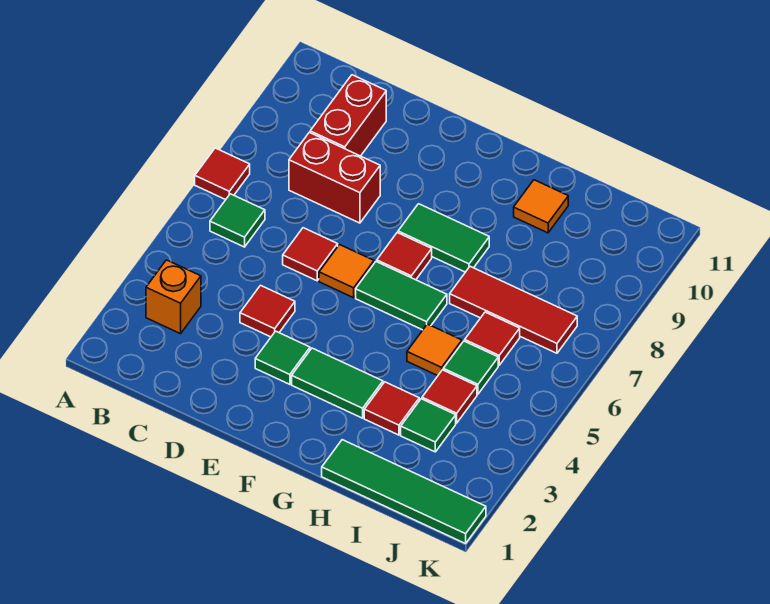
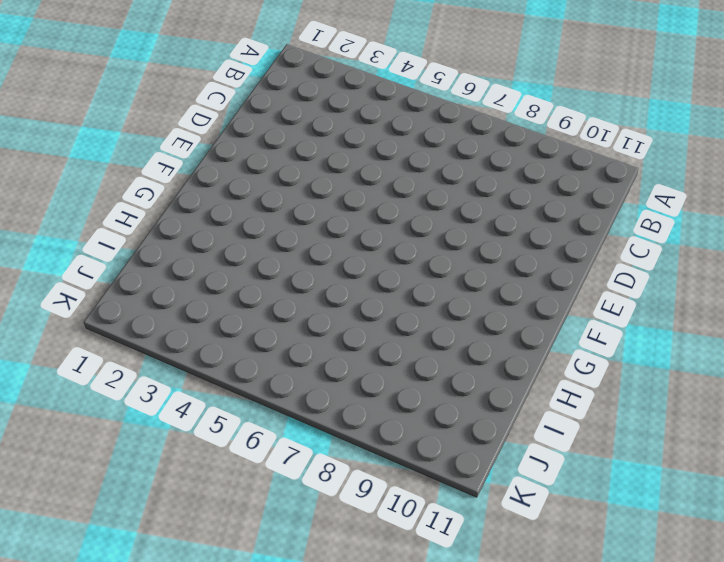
none -> red tile A7 level 1
none -> orange brick B3 level 1
none -> green tile B6 level 1

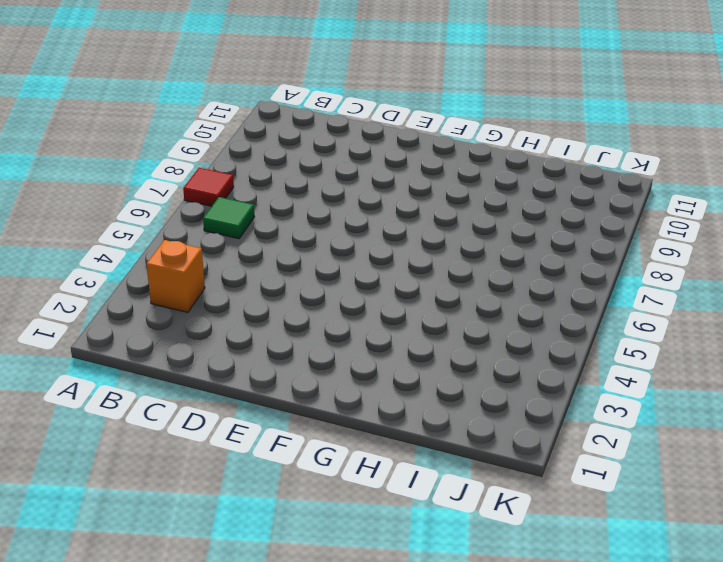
none -> red brick C8:D8 level 1
none -> red brick C9:C10 level 1
none -> red tile D4 level 1

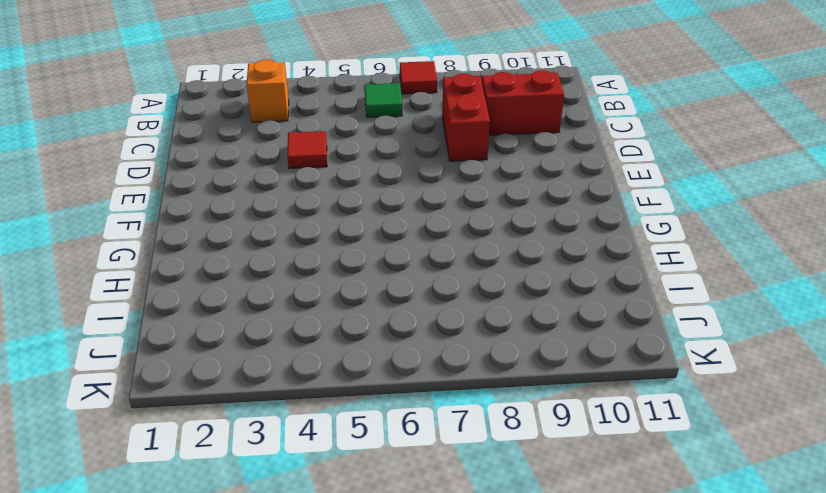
none -> red tile D6 level 1
none -> green tile E3 level 1
none -> orange tile E6 level 1

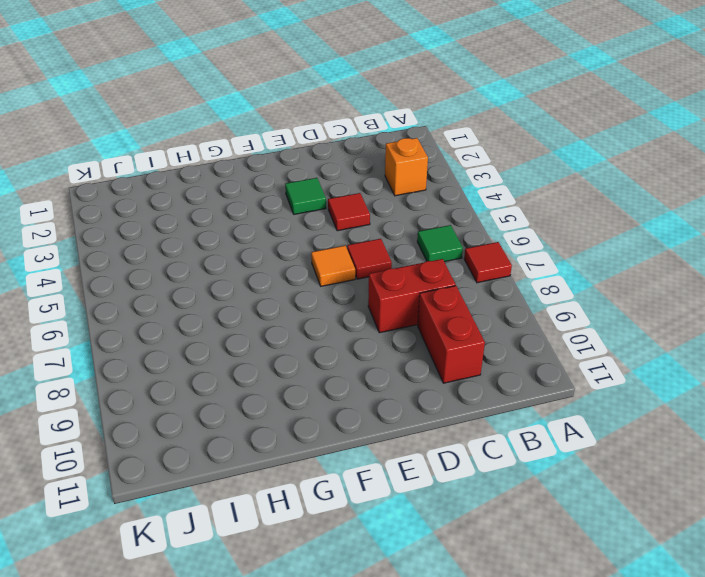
none -> green tile F3:G3 level 1
none -> green tile F6:G6 level 1
none -> red tile F7 level 1

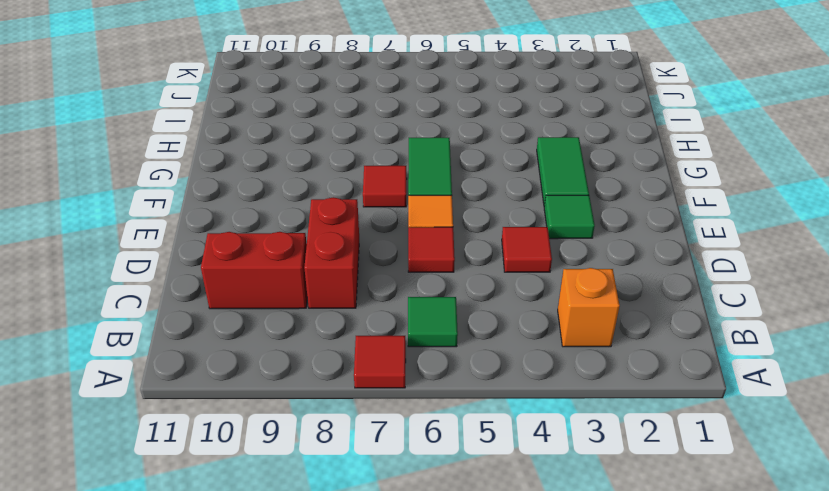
none -> green tile F8:G8 level 1
none -> green tile H1:K1 level 1
none -> red tile H3 level 1

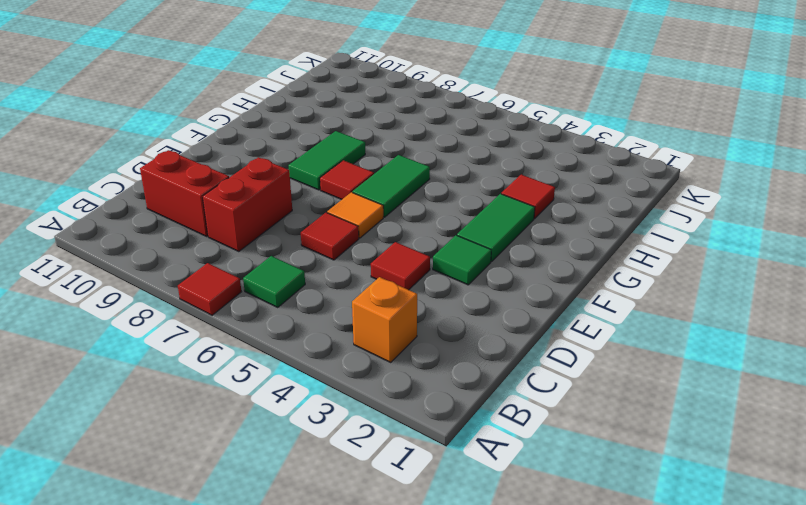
none -> green tile H1:K1 level 1
none -> orange tile H5 level 1
none -> red tile H7:J7 level 1

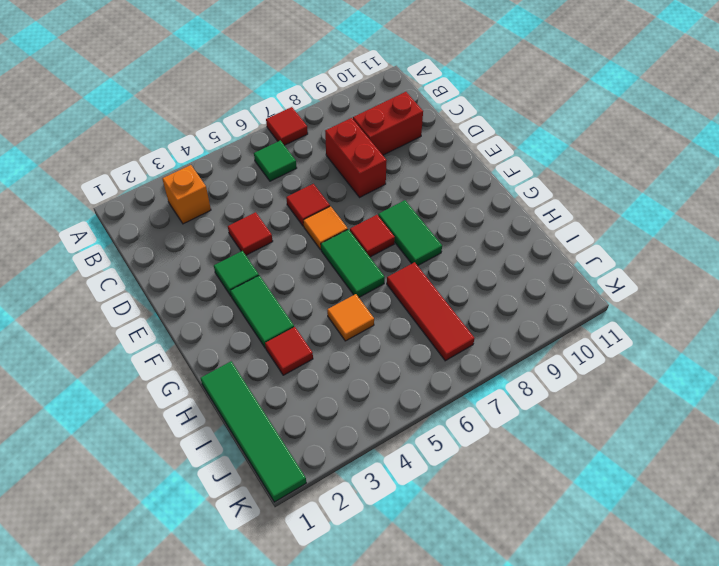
none -> orange tile H10 level 1
none -> green tile I3 level 1
none -> red tile I4 level 1

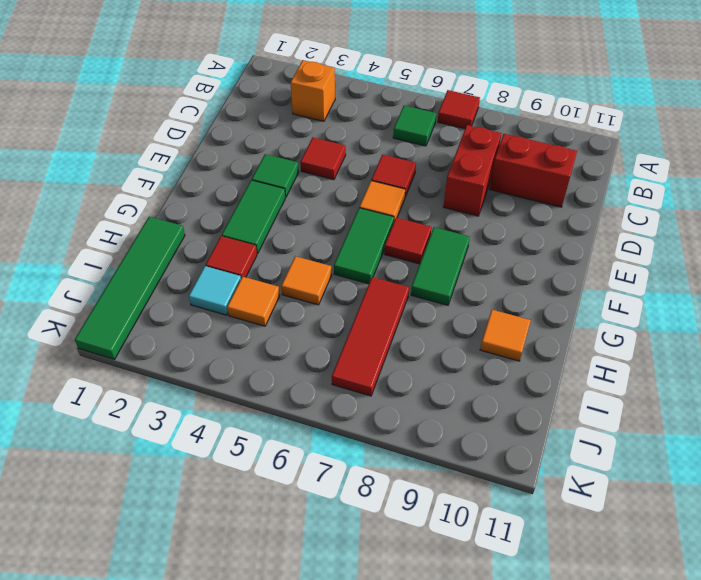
cyan tile I3 level 1 -> green tile I3 level 1
orange tile I4 level 1 -> red tile I4 level 1
none -> green tile I5 level 1
none -> red tile I6 level 1

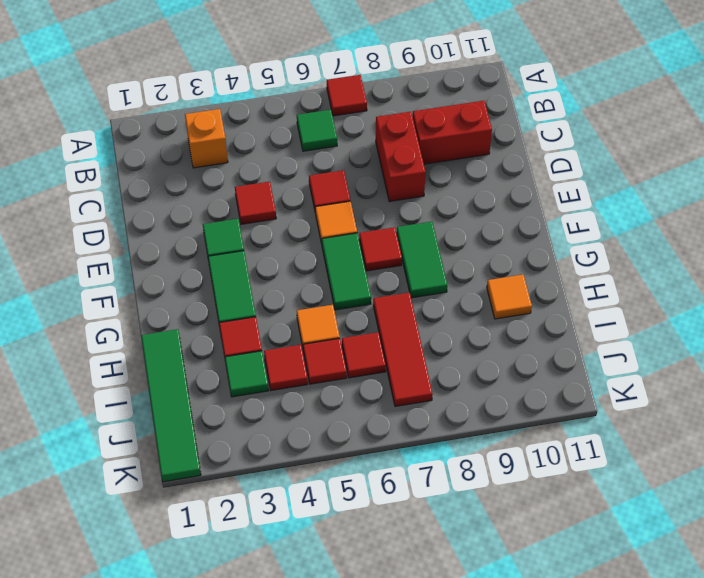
red tile I5 level 1 -> green tile I5 level 1

